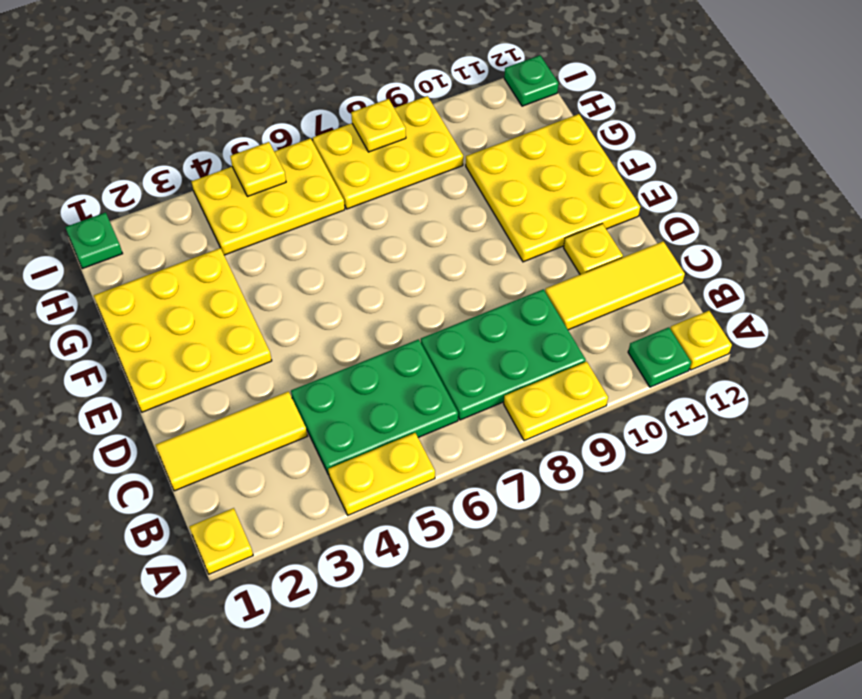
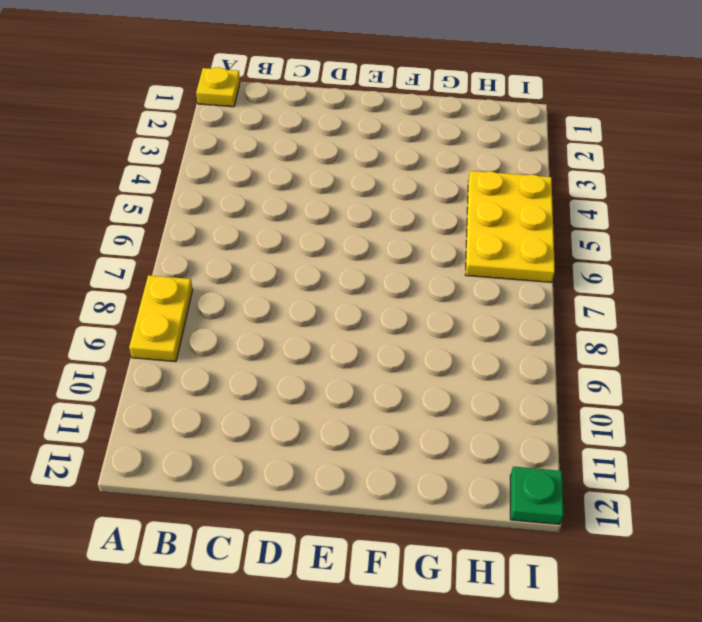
none -> yellow plate A4:A5 level 1
none -> green plate A11 level 1
none -> yellow plate A12 level 1

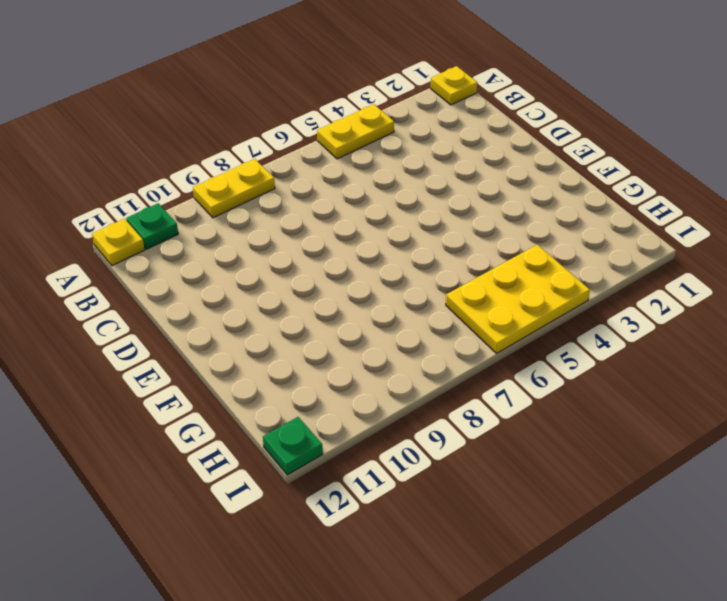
none -> green plate B4:C6 level 1
none -> green plate B7:C9 level 1
none -> yellow tile C1:C3 level 1

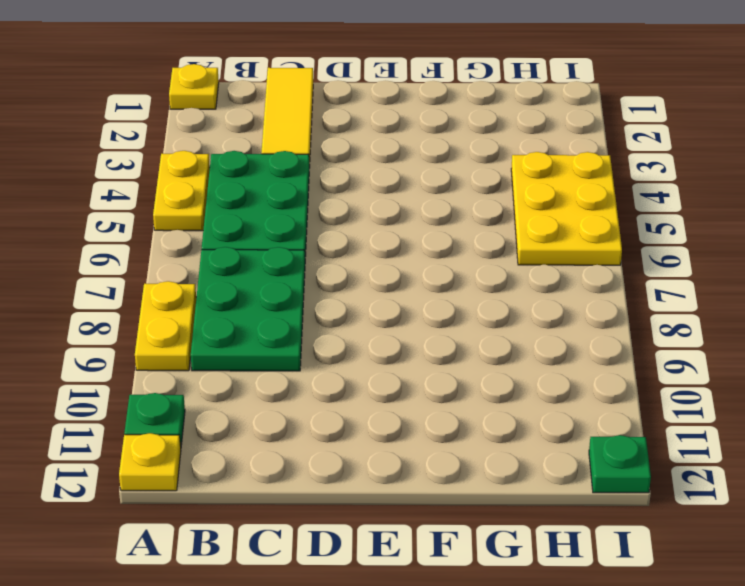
none -> yellow tile C10:C12 level 1
none -> yellow plate D11 level 1
none -> yellow plate E1:G3 level 1

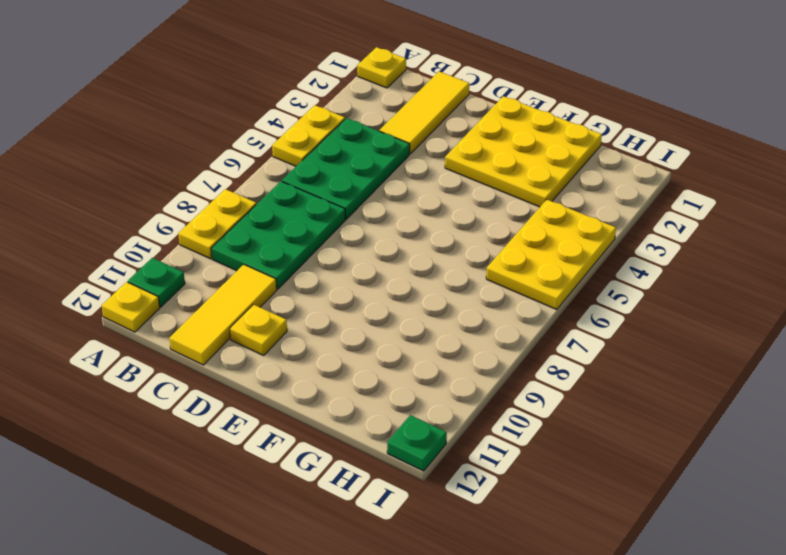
none -> yellow plate E10:G12 level 1
none -> yellow plate H7:I9 level 1
none -> green plate I1 level 1

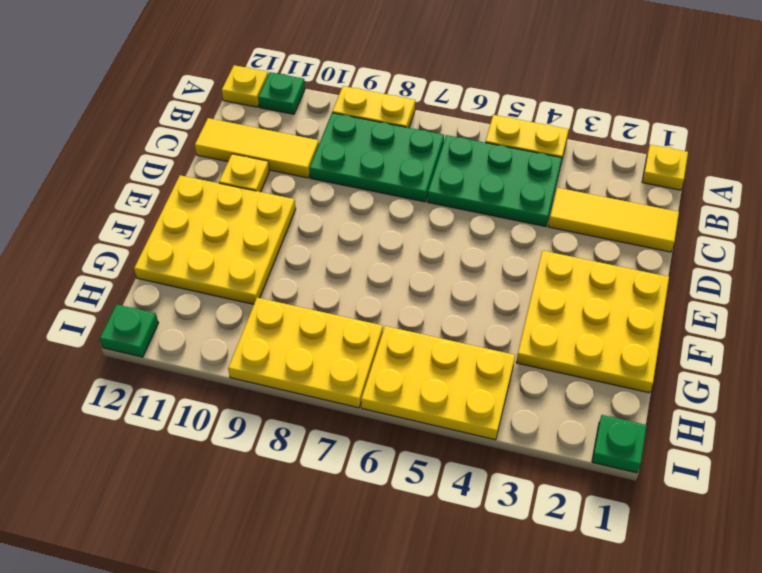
none -> yellow plate I5 level 2
none -> yellow plate I8 level 2

